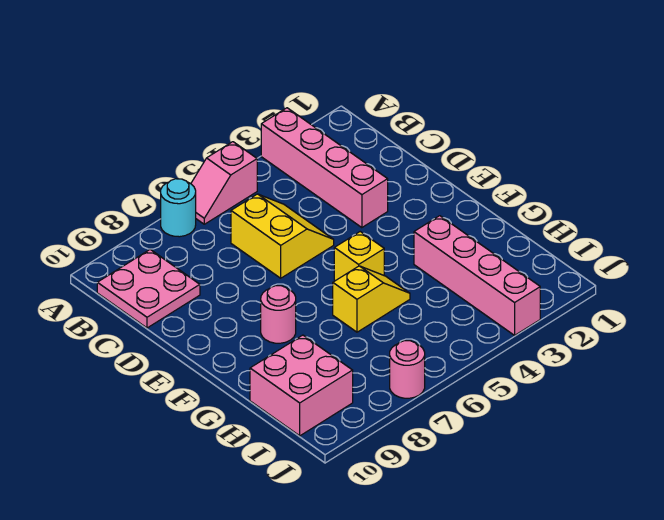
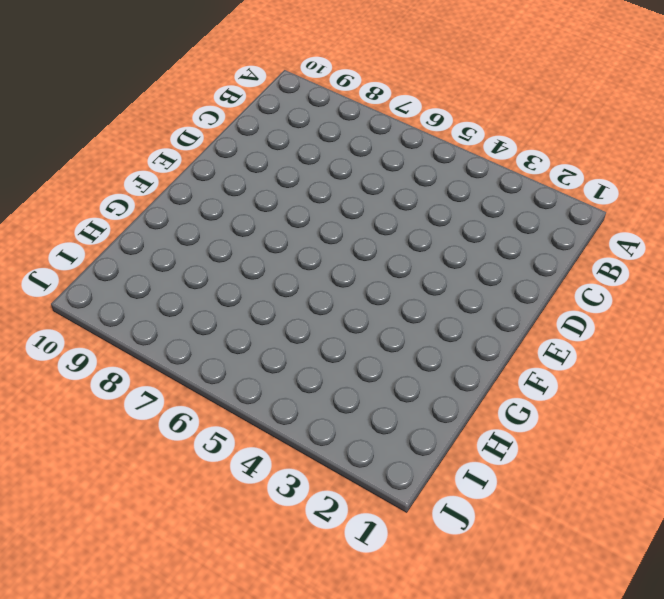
none -> pink brick A3:D3 level 1
none -> pink slope A5:A6 level 1 top 5

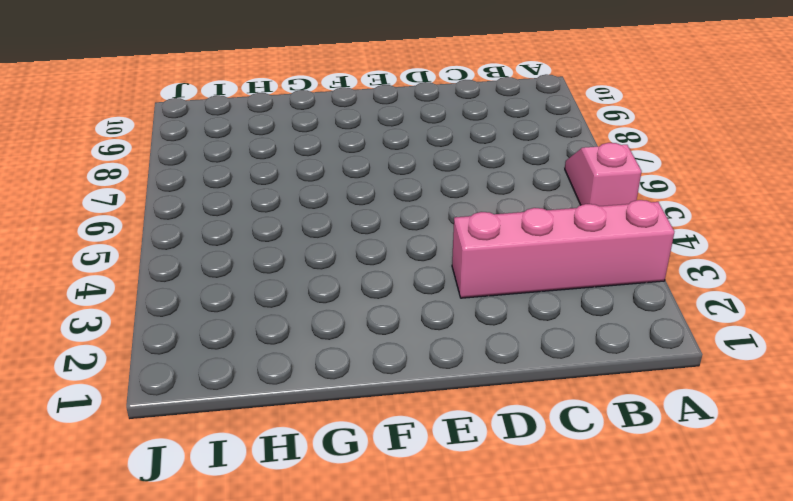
none -> cyan round brick A7 level 1
none -> pink plate B9:C10 level 1

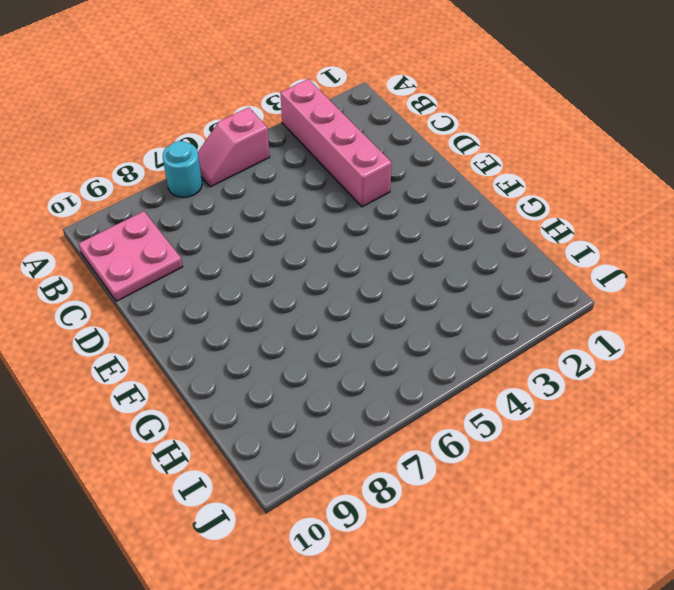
none -> yellow slope C5:D6 level 1 top 6
none -> yellow brick F5 level 1

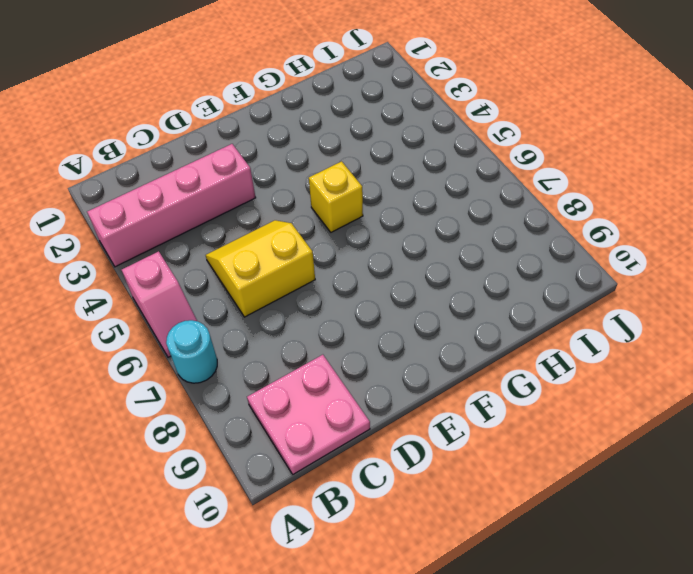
none -> pink round brick F8 level 1
none -> pink brick G3:J3 level 1

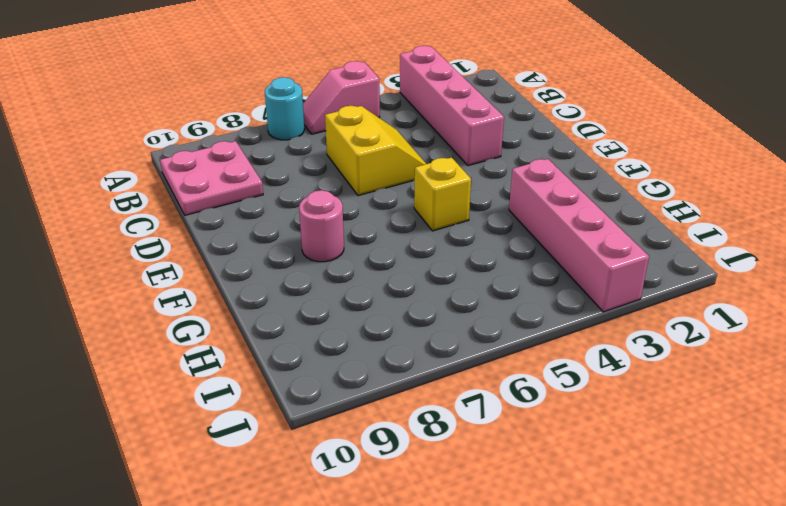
none -> yellow slope G5:G6 level 1 top 6
none -> pink brick H9:I10 level 1

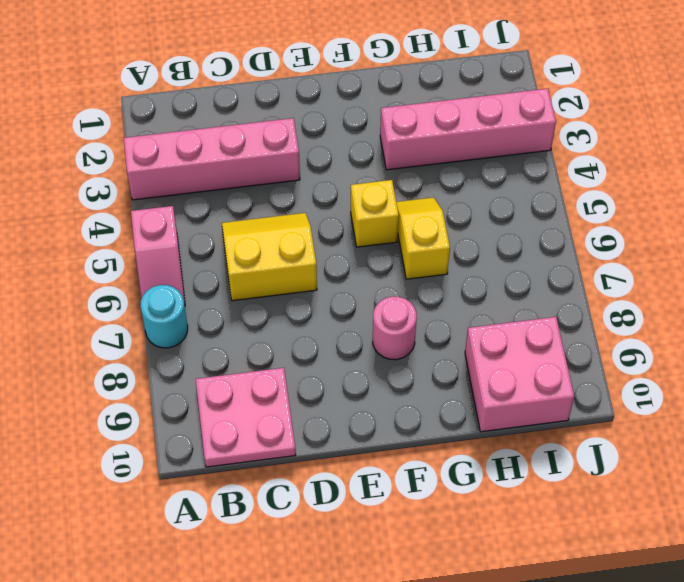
none -> pink round brick J7 level 1

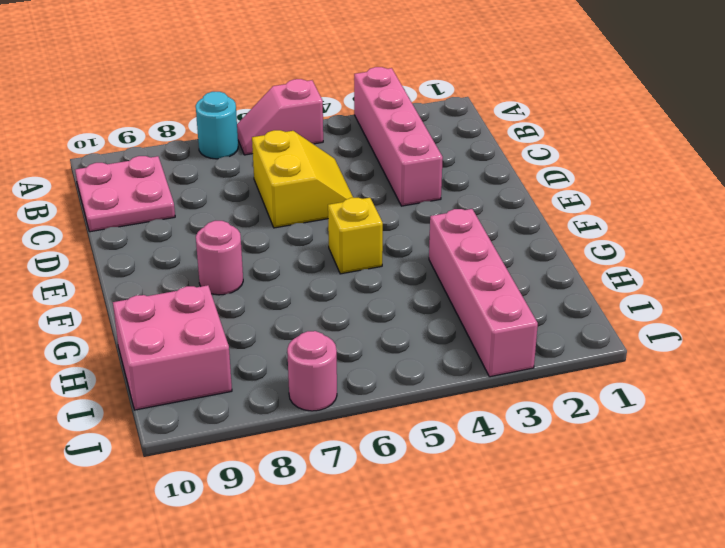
none -> yellow slope G5:G6 level 1 top 6

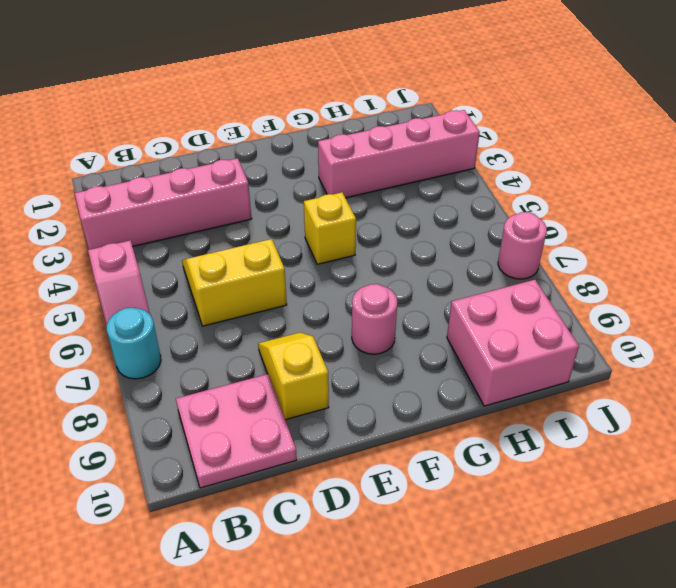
yellow slope D8:D9 level 1 top 9 -> yellow slope G5:G6 level 1 top 6

